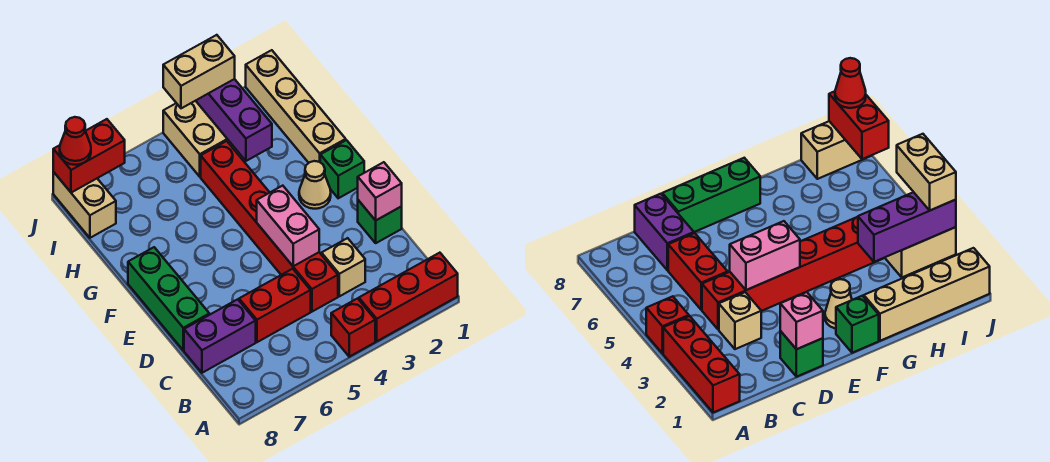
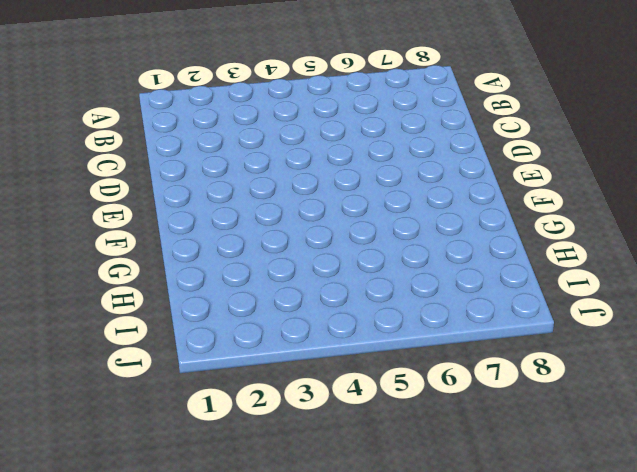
none -> red brick A1:A3 level 1
none -> red brick A4 level 1
none -> tan brick C3 level 1

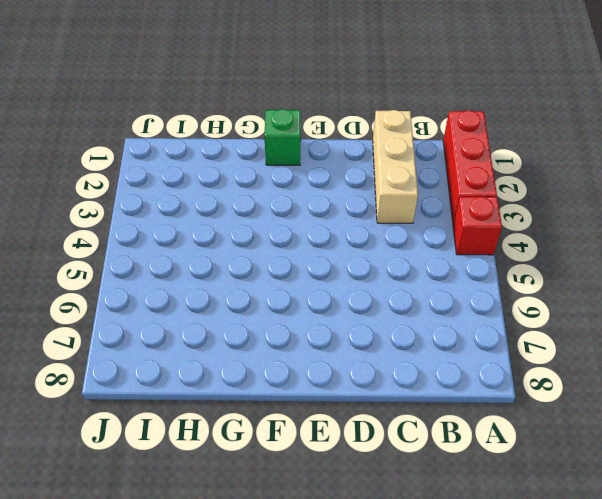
tan brick C1:C3 level 1 -> tan brick C3 level 1
none -> red brick C4:H4 level 1
none -> red brick C5:C6 level 1
none -> purple brick C7:C8 level 1

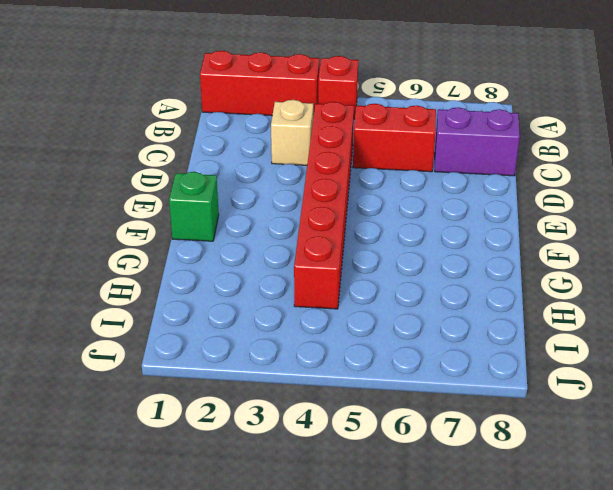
none -> green brick D1 level 1
none -> green brick D8:F8 level 1
none -> tan cone F2 level 1

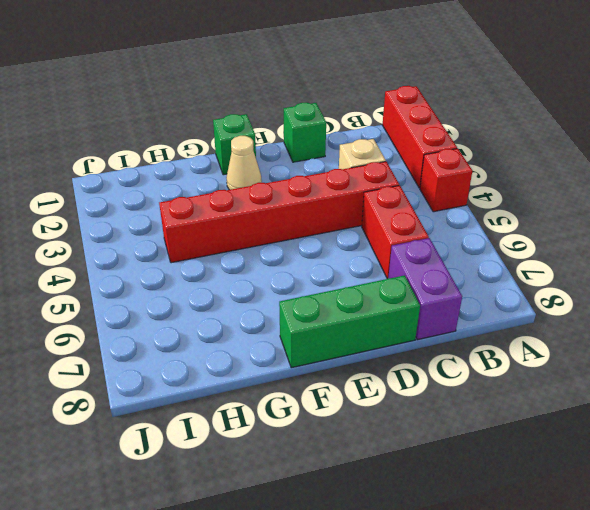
none -> tan brick G1:J1 level 1
none -> tan brick I3:J4 level 1
none -> tan brick I8:J8 level 1

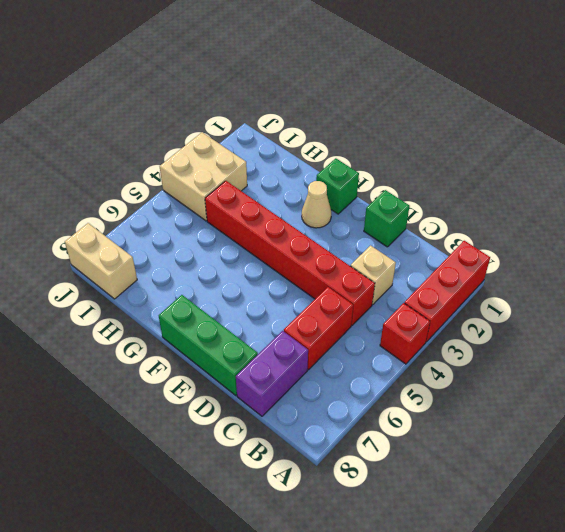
none -> tan brick G1:J1 level 1
none -> pink brick D1 level 2
none -> pink brick D4:E4 level 2

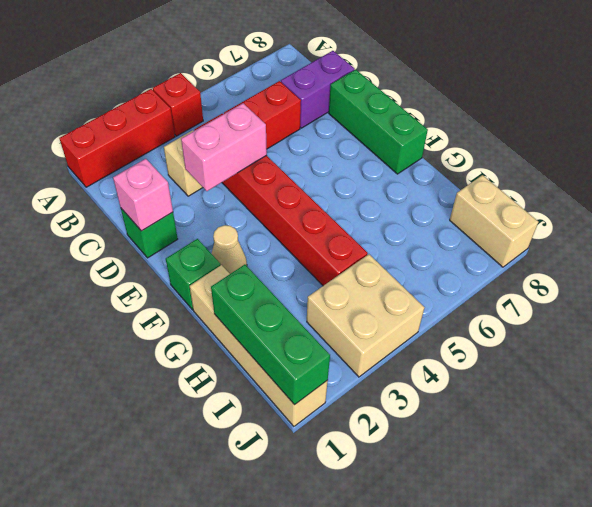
pink brick D3:D4 level 2 -> pink brick D4:E4 level 2
green brick H1:J1 level 2 -> none
none -> purple brick H3:J3 level 2
none -> red brick J7:J8 level 2
none -> tan brick J3:J4 level 3

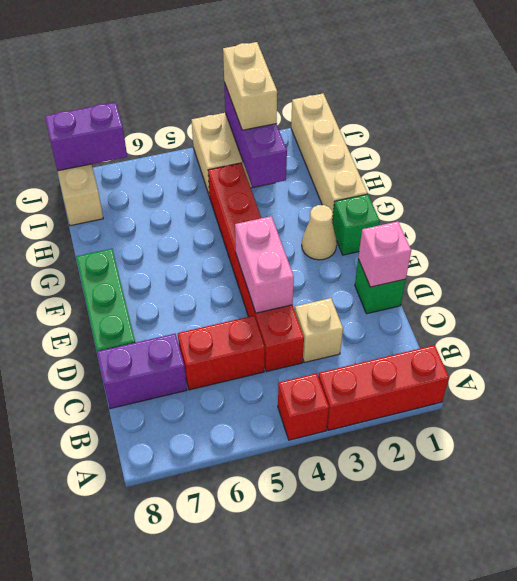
tan brick I3:J3 level 3 -> tan brick J3:J4 level 3
purple brick J7:J8 level 2 -> red brick J7:J8 level 2
none -> red cone J8 level 3

